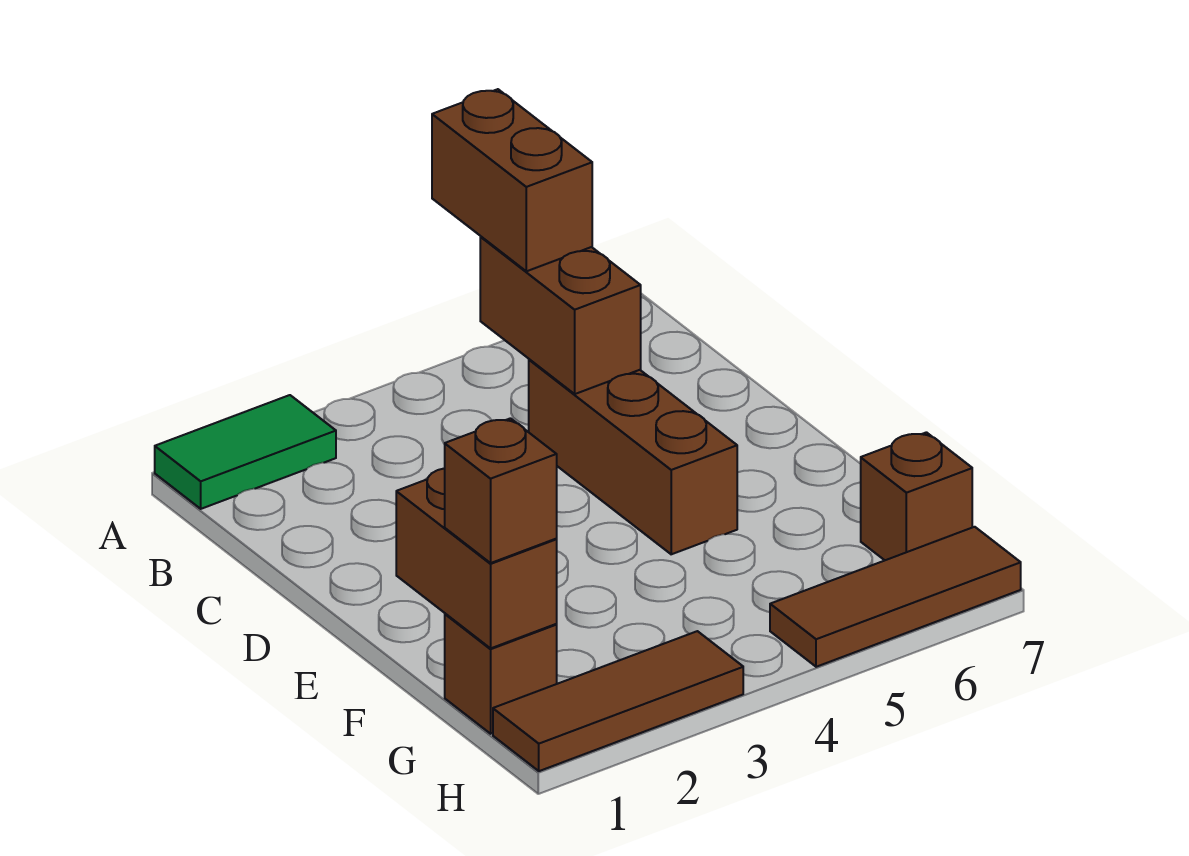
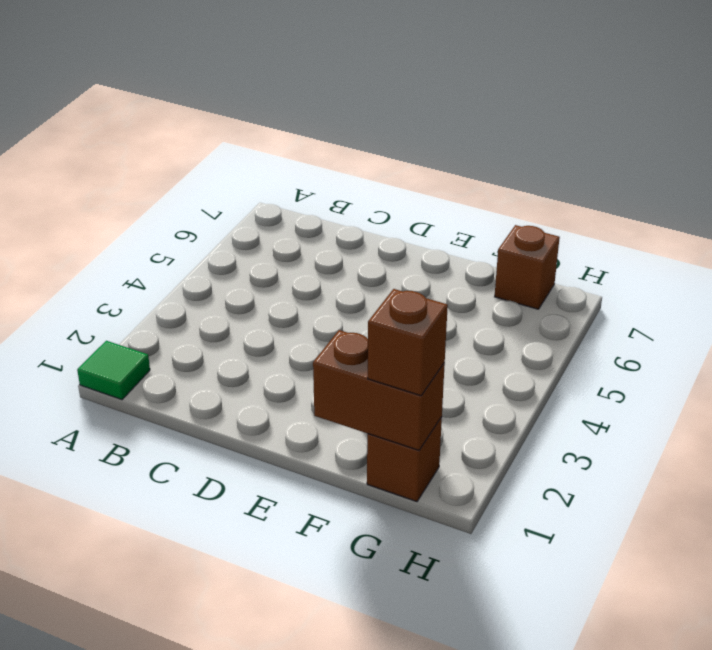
green tile A1 level 1 -> green tile A1:A2 level 1
none -> brown brick C5:E5 level 1
none -> brown tile H1:H3 level 1

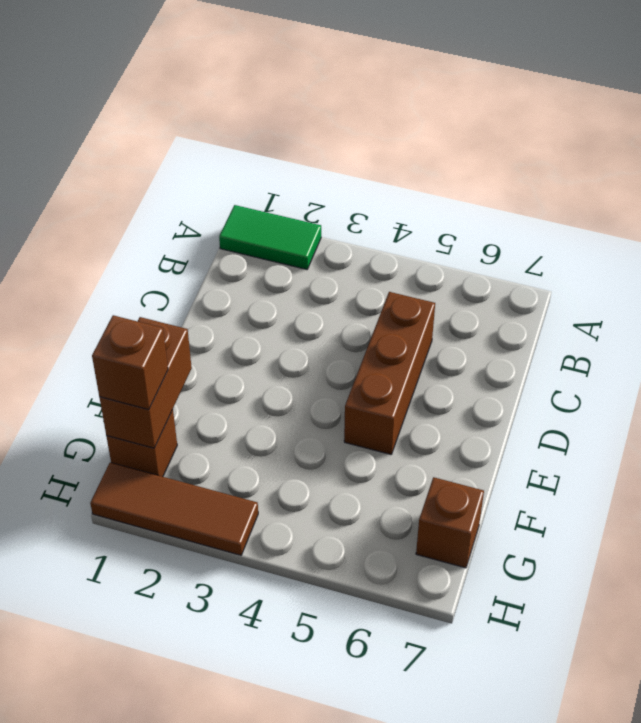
none -> brown tile H5:H7 level 1
none -> brown brick B5:C5 level 2

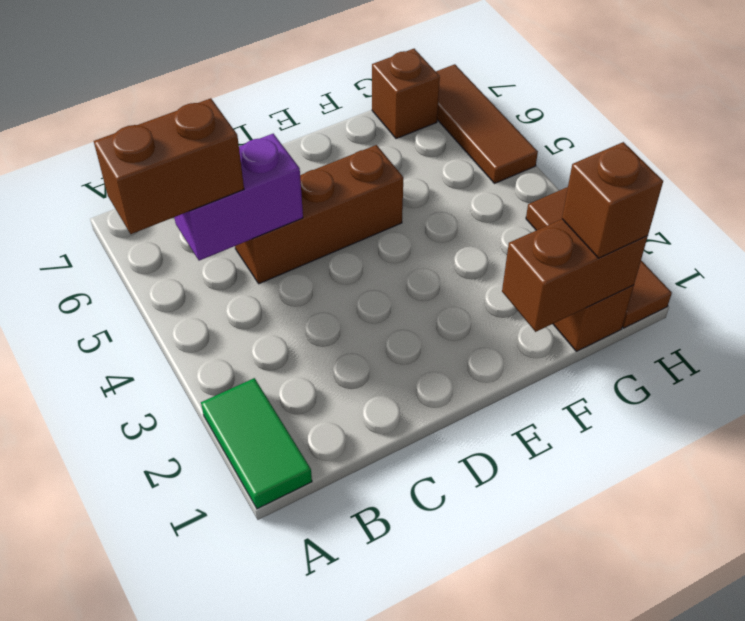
purple brick B5:C5 level 2 -> brown brick B5:C5 level 2

